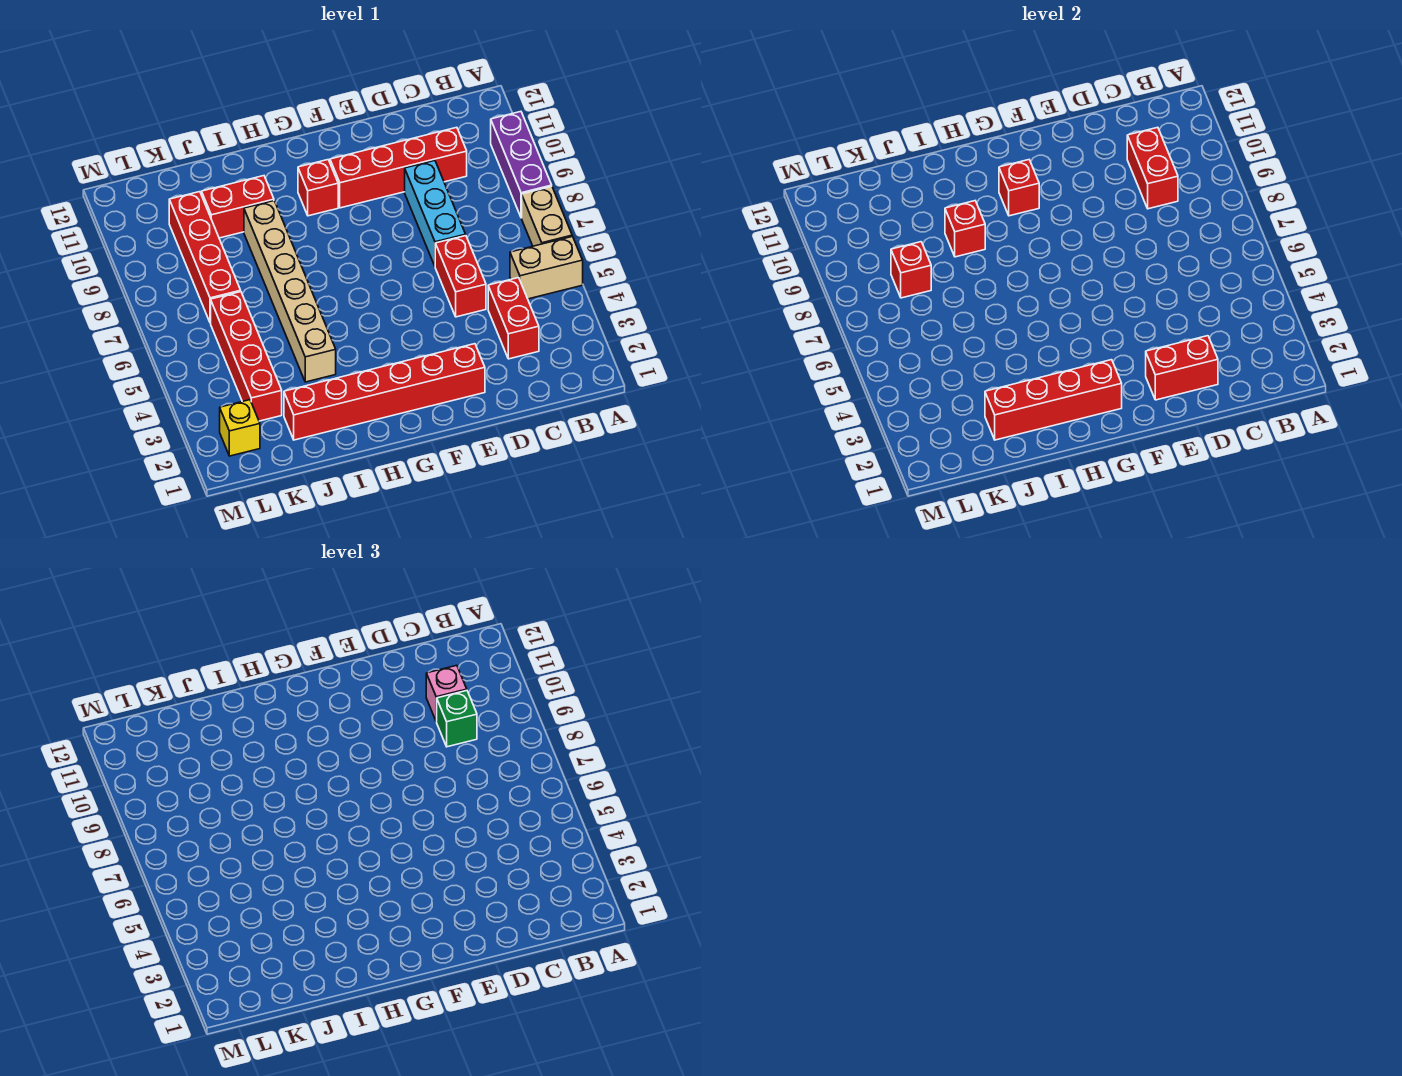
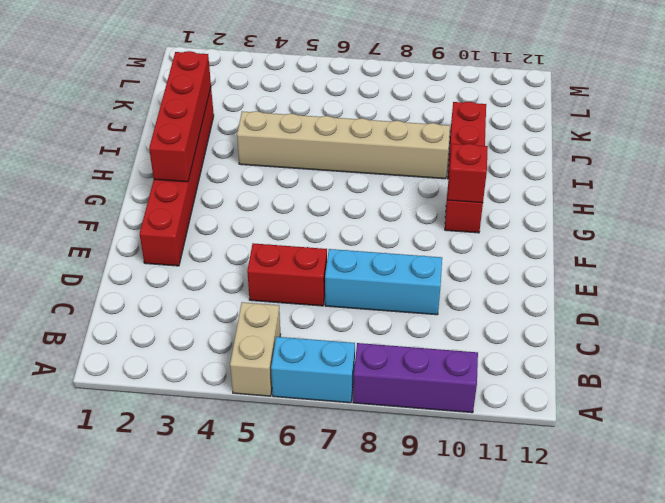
cyan brick A6:A7 level 1 -> tan brick A6:A7 level 1
none -> red brick C3:C4 level 1
none -> red brick C10:F10 level 1
none -> red brick K3:K6 level 1

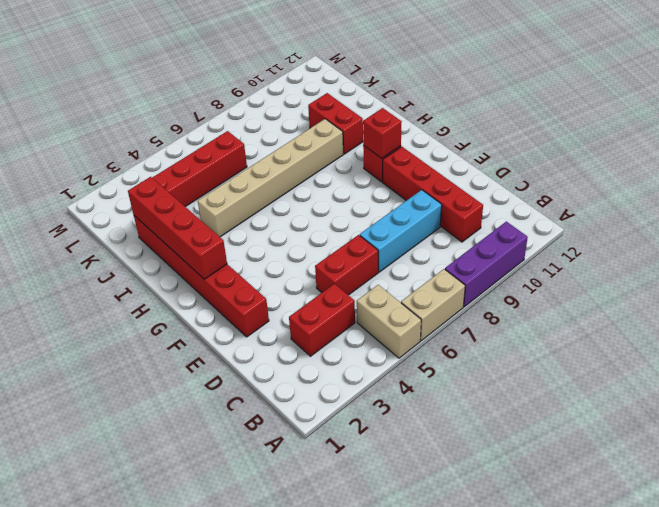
none -> red brick K7:K10 level 1
none -> yellow brick L2 level 1
none -> red brick C9:C10 level 2

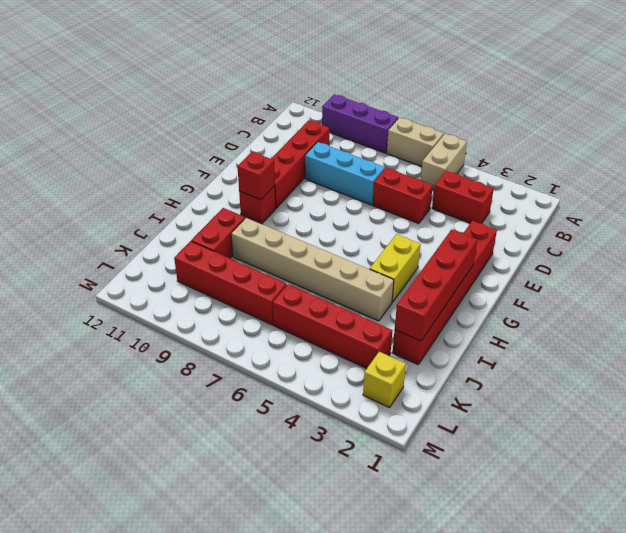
yellow brick G4:H4 level 1 -> none
none -> red brick C9:C10 level 2
none -> red brick D2:E2 level 2
none -> red brick I9 level 2

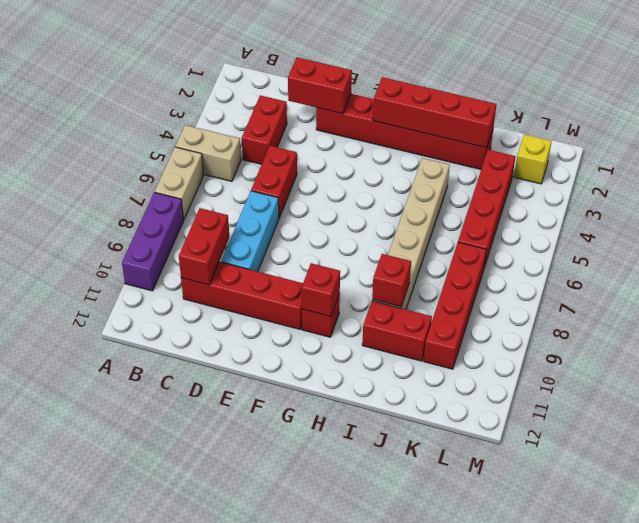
none -> red brick K8 level 2
none -> green brick C9 level 3
none -> pink brick C10 level 3

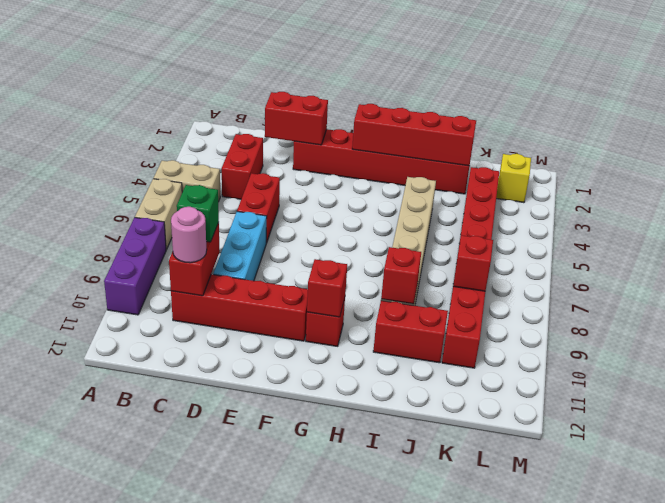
pink round brick C10 level 3 -> pink brick C10 level 3

